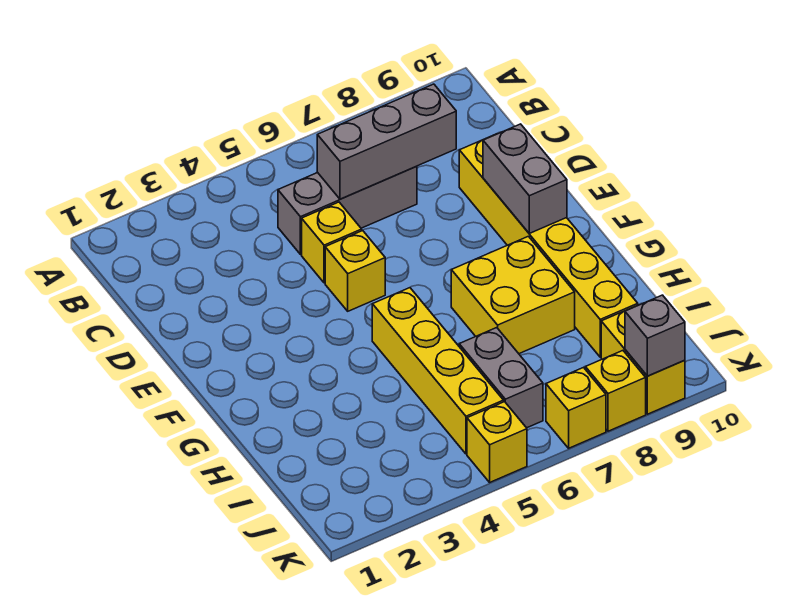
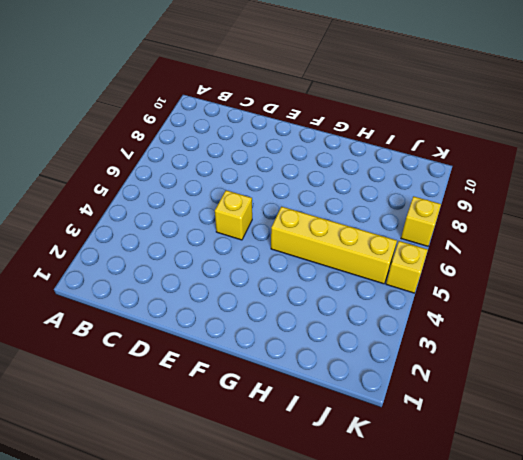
none -> grey brick C5:C7 level 1
none -> yellow brick D5 level 1
none -> yellow brick D9:I9 level 1

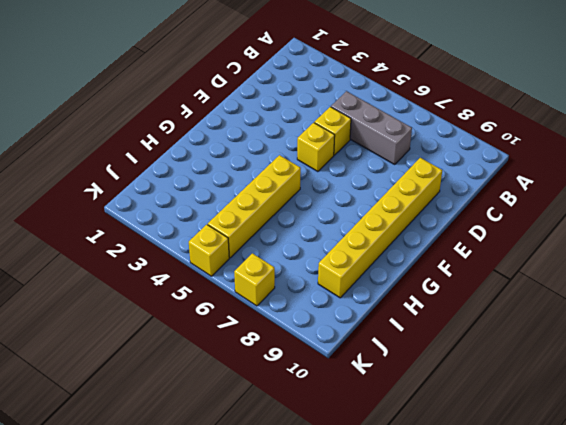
none -> yellow brick G7:H8 level 1
none -> grey brick I6:J6 level 1
none -> yellow brick J9:K9 level 1

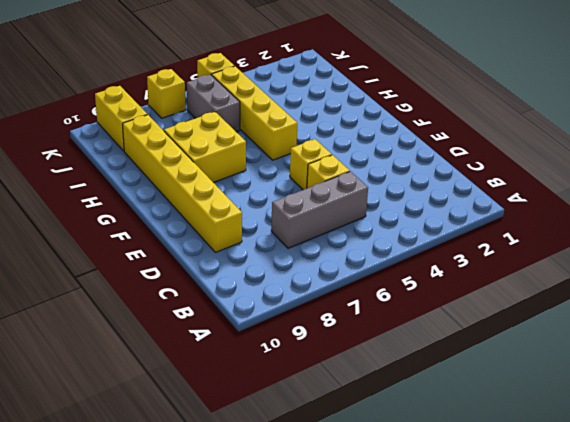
none -> yellow brick K8 level 1
none -> grey brick C6:C8 level 2
none -> grey brick E9:F9 level 2

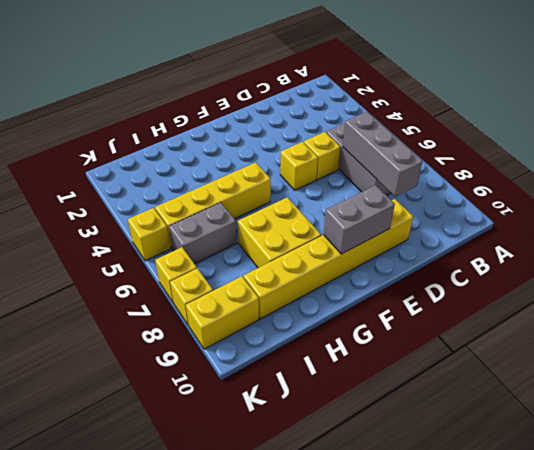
none -> grey brick K9 level 2

